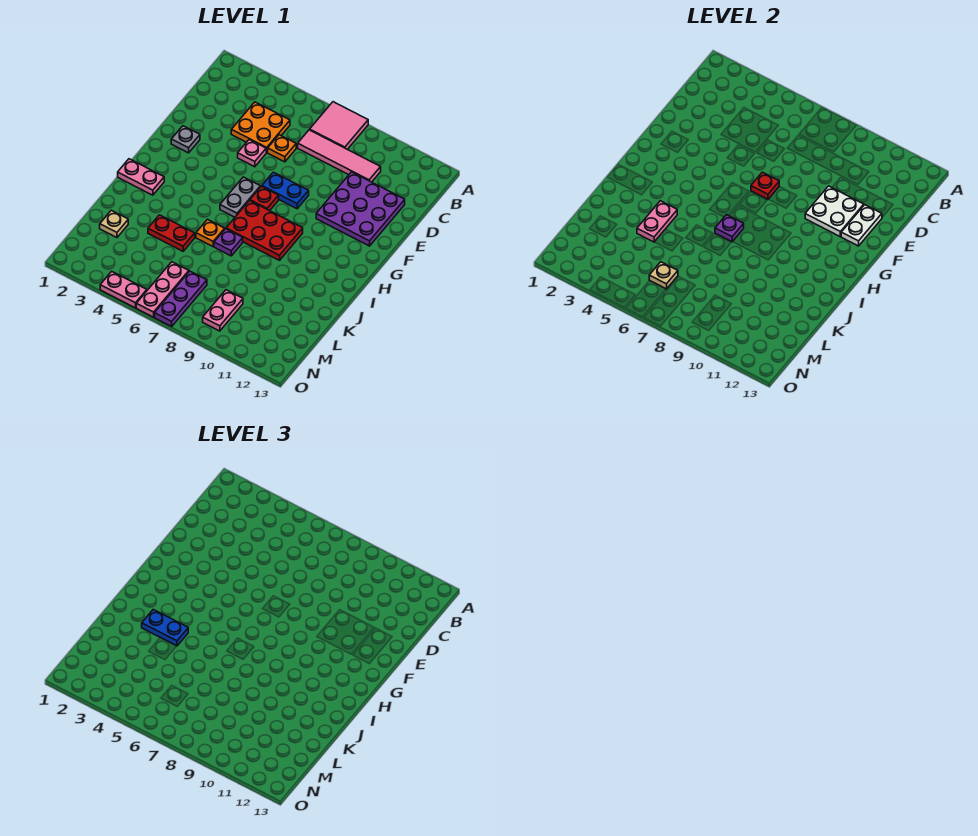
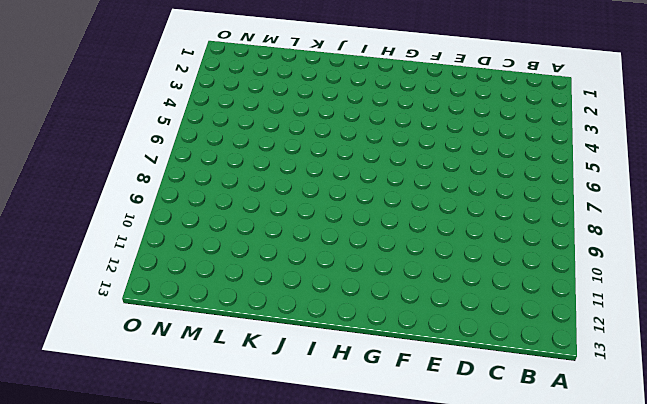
none -> pink tile A7:B8 level 1
none -> orange plate C4:D5 level 1
none -> pink tile C7:C10 level 1

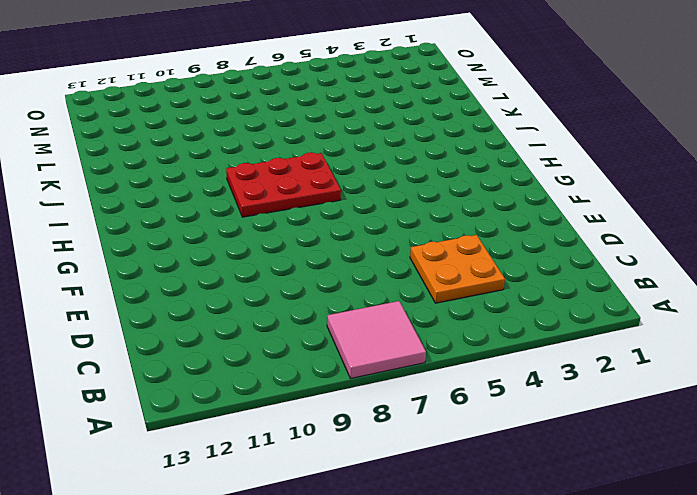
none -> pink tile C7:C10 level 1
none -> orange plate D6 level 1
none -> purple plate D10:F12 level 1

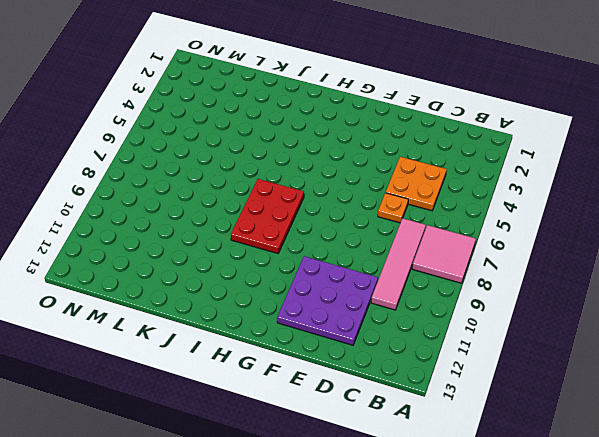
none -> pink plate E5 level 1
none -> grey plate F2 level 1
none -> blue plate F7:F8 level 1

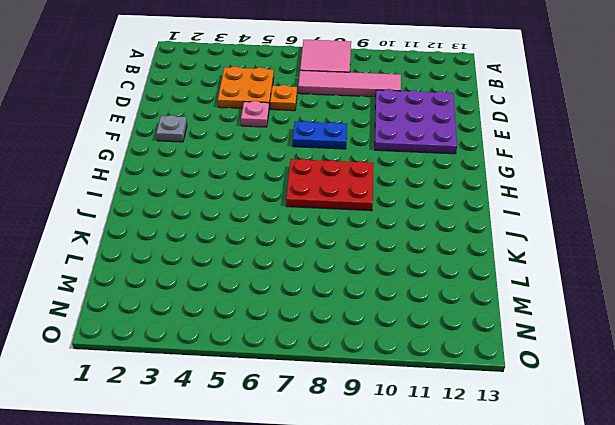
none -> grey plate G6:H6 level 1
none -> red plate G7 level 1
none -> pink plate I1:I2 level 1

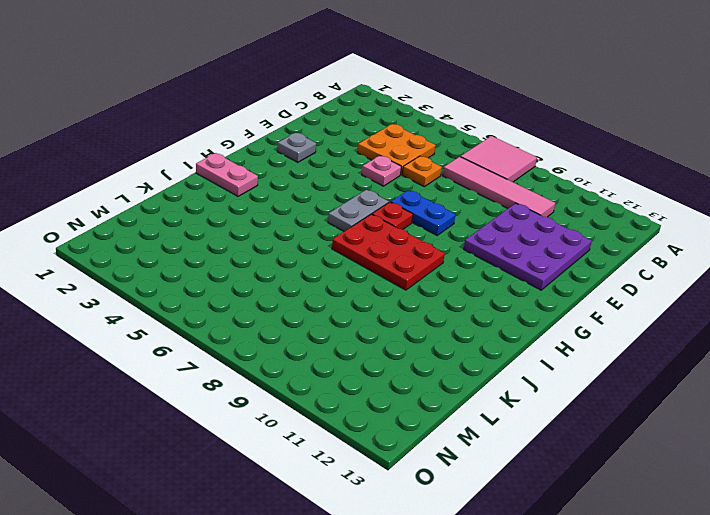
none -> orange plate J6 level 1
none -> purple plate J7 level 1
none -> red plate K4:K5 level 1

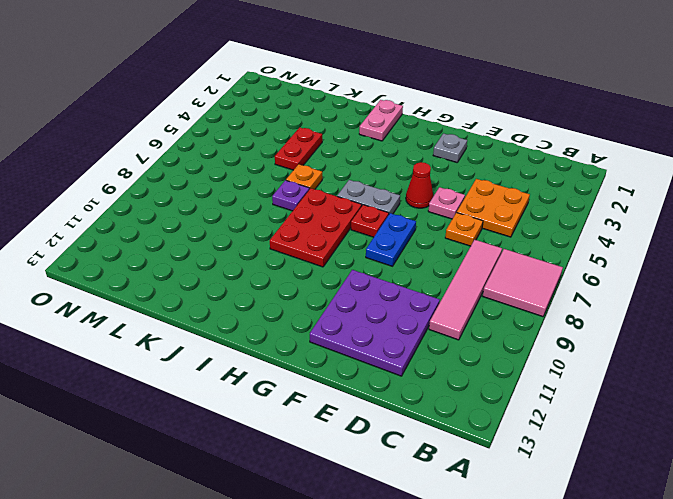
red cone F5 level 1 -> none
none -> tan plate L2 level 1
none -> pink plate M6:O6 level 1
none -> purple plate M7:O7 level 1

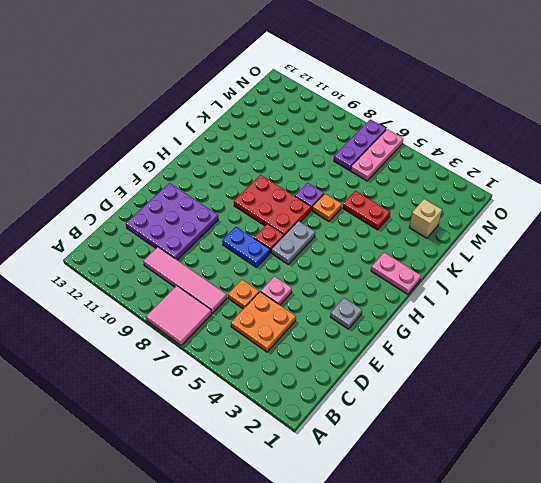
tan brick L2 level 1 -> tan plate L2 level 1
none -> pink plate M9:N9 level 1
none -> pink plate O4:O5 level 1
none -> white plate E10:F11 level 2

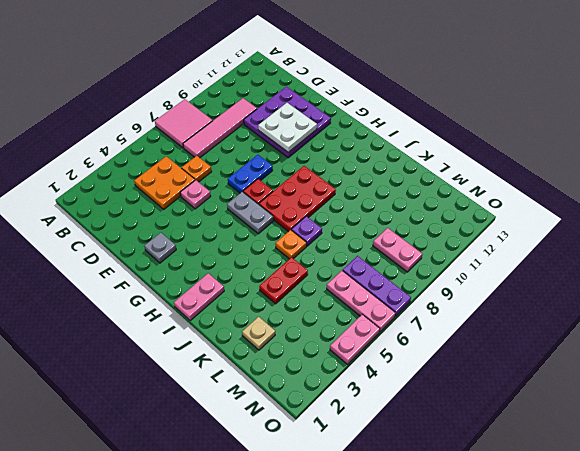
none -> white plate E12:F12 level 2
none -> red plate F7 level 2
none -> purple plate I7 level 2

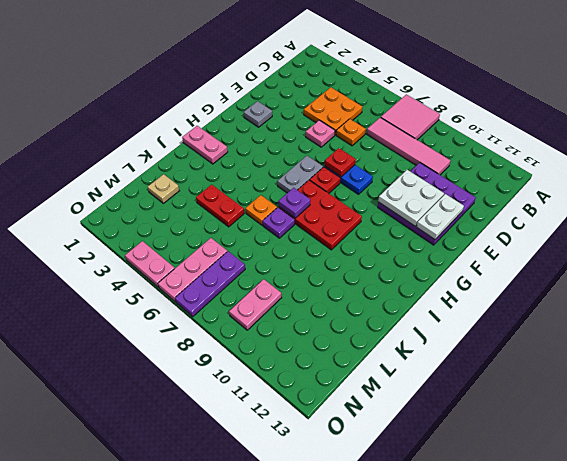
none -> pink plate J4:K4 level 2
none -> tan plate M6 level 2
none -> blue plate J3:J4 level 3

